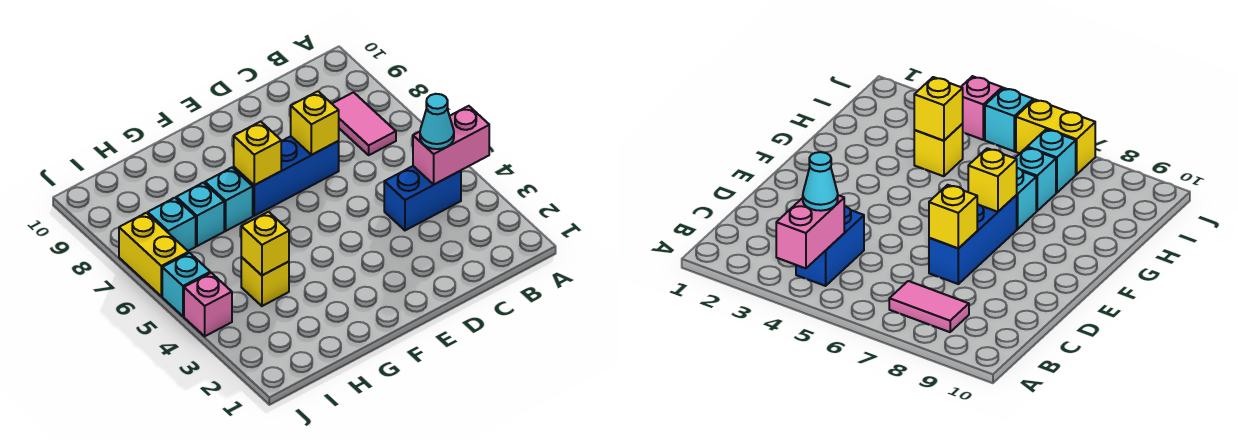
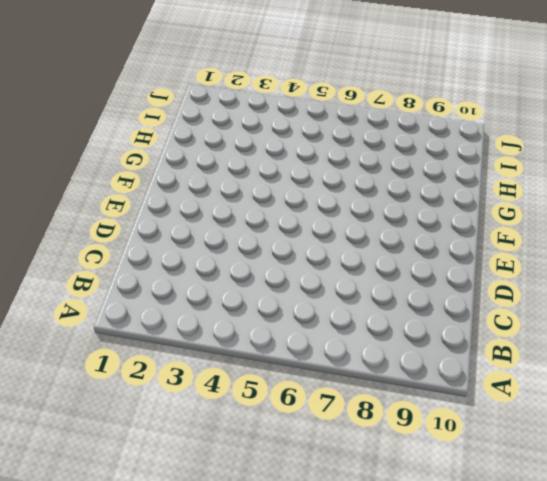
none -> blue brick B4:C4 level 1
none -> pink tile B7:B8 level 1
none -> blue brick D7:F7 level 1

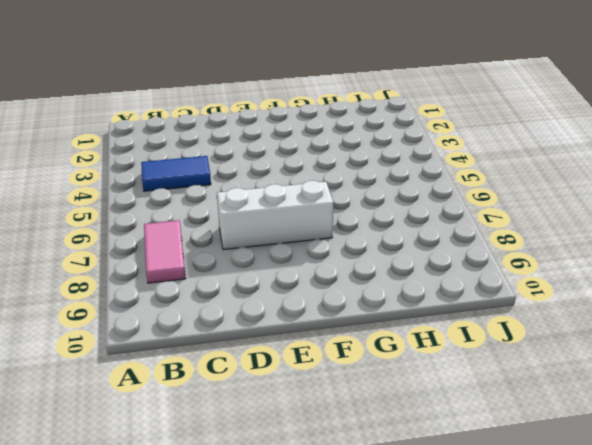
blue tile B4:C4 level 1 -> blue brick B4:C4 level 1
white brick D7:F7 level 1 -> blue brick D7:F7 level 1
none -> cyan brick G7 level 1
none -> yellow brick H4 level 1
none -> cyan brick H7 level 1

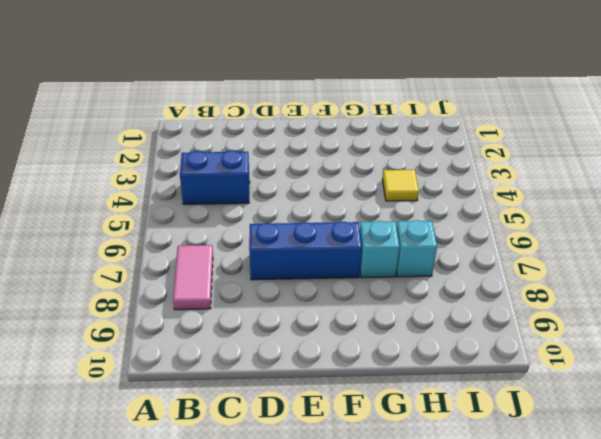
yellow tile H4 level 1 -> yellow brick H4 level 1
none -> cyan brick I7 level 1
none -> pink brick J4 level 1
none -> cyan brick J5 level 1

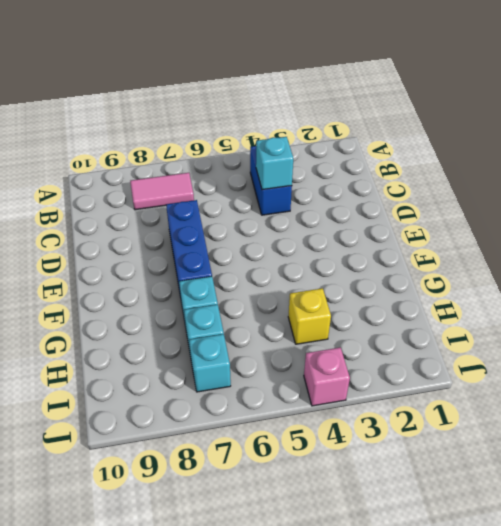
cyan brick C4 level 2 -> cyan brick J5 level 1
none -> yellow brick J6:J7 level 1
none -> pink brick A4:B4 level 2
none -> yellow brick D7 level 2

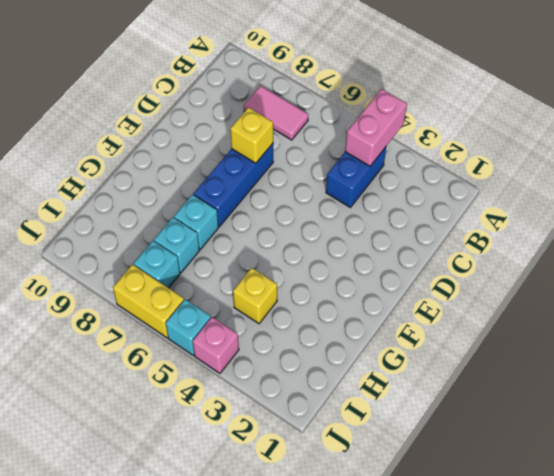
none -> yellow brick F7 level 2
none -> yellow brick H4 level 2
none -> cyan cone B4 level 3

